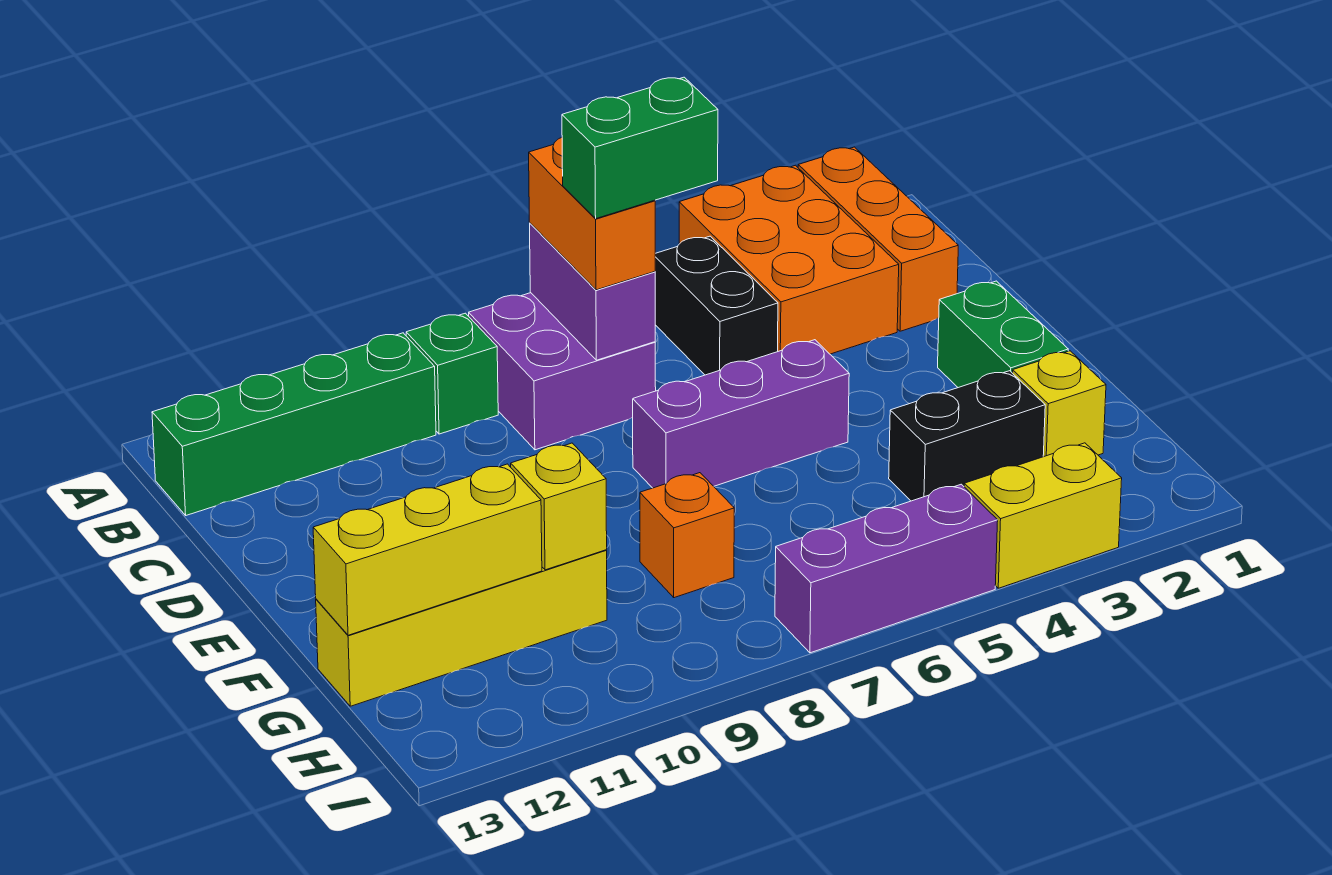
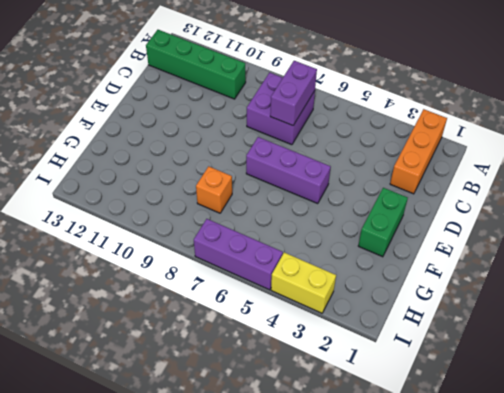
none -> orange brick A3:C4 level 1
none -> black brick B5:C5 level 1
none -> green brick B9 level 1

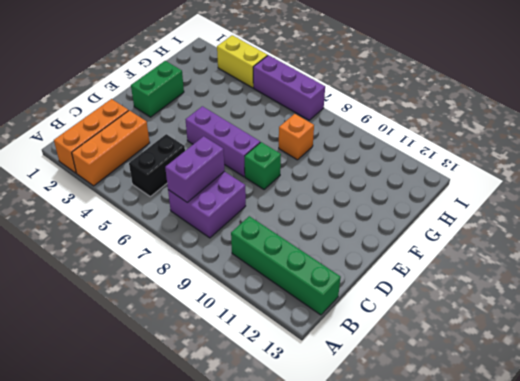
orange brick A3:C3 level 1 -> orange brick A3:C4 level 1
green brick E8 level 1 -> green brick B9 level 1
none -> yellow brick G2 level 1
none -> black brick G3:G4 level 1
none -> yellow brick G10:G13 level 1

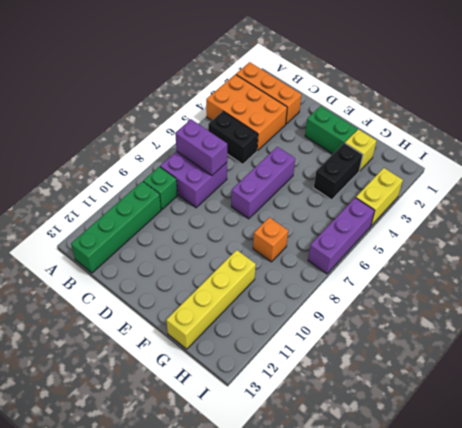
none -> yellow brick G10 level 2
none -> yellow brick G11:G13 level 2
none -> orange brick B7:C7 level 3

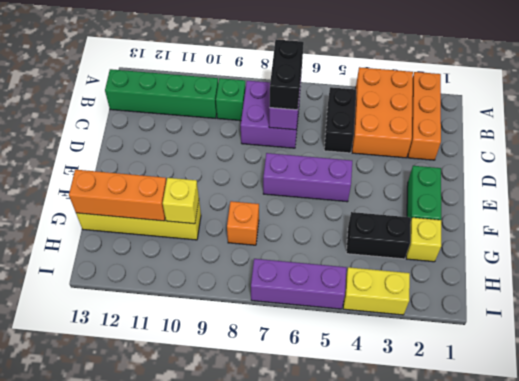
black brick B7:C7 level 3 -> orange brick B7:C7 level 3
orange brick G11:G13 level 2 -> yellow brick G11:G13 level 2
none -> green brick C6:C7 level 4

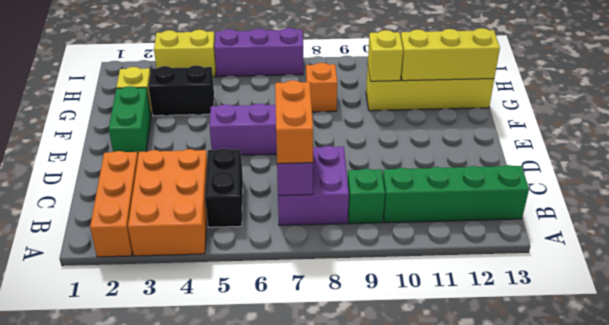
none -> green brick C6:C7 level 4

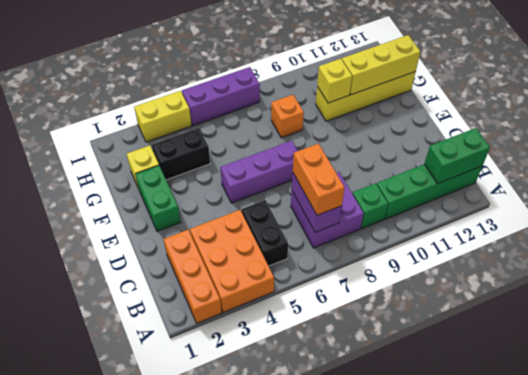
green brick B12:B13 level 2 -> green brick C6:C7 level 4

